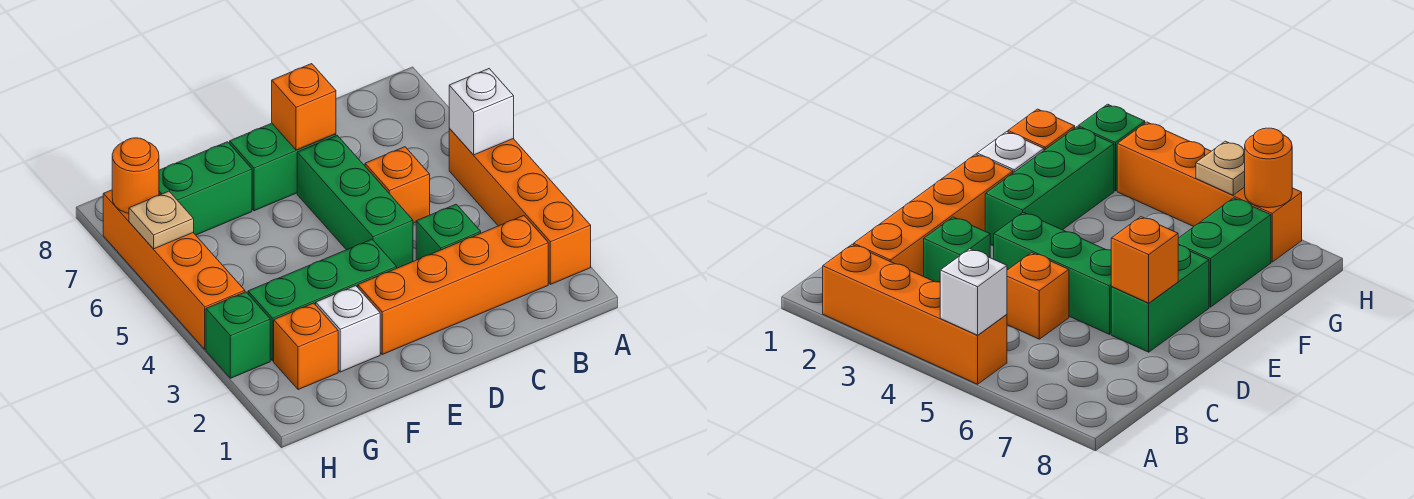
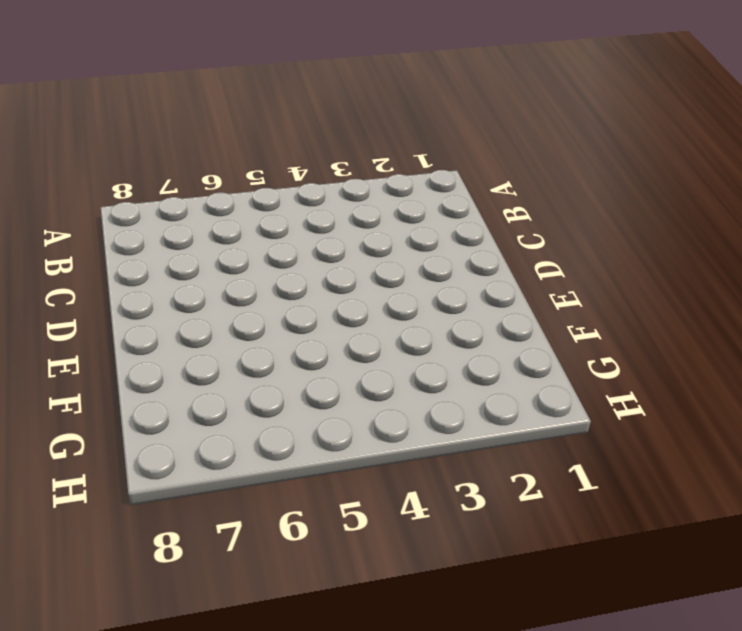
none -> orange brick A2:A5 level 1
none -> orange brick B2:E2 level 1
none -> green brick C3 level 1

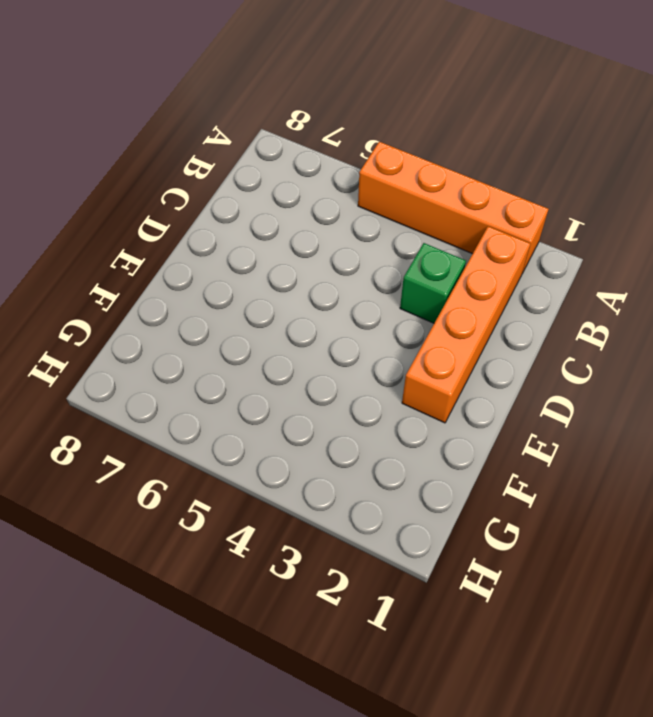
none -> orange brick C5 level 1
none -> green brick D4:D6 level 1
none -> green brick D7:E7 level 1

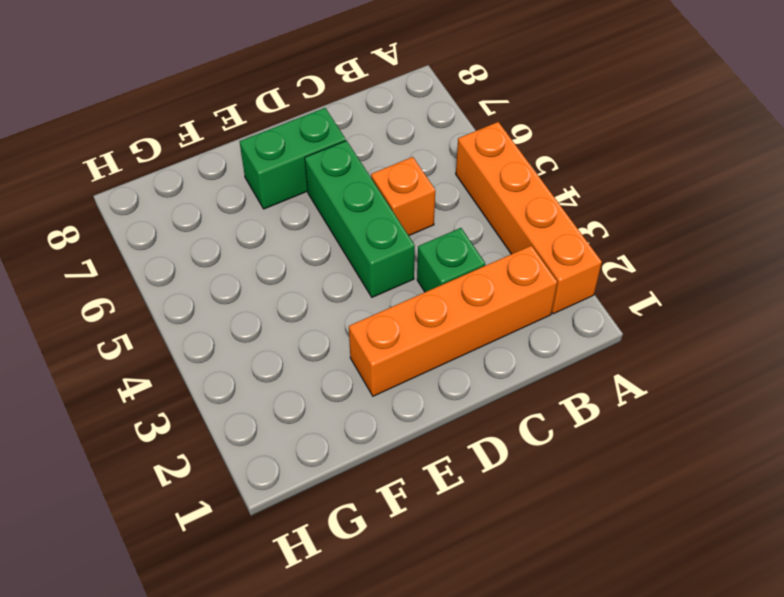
none -> green brick E3:G3 level 1
none -> white brick F2 level 1
none -> green brick F7:G7 level 1

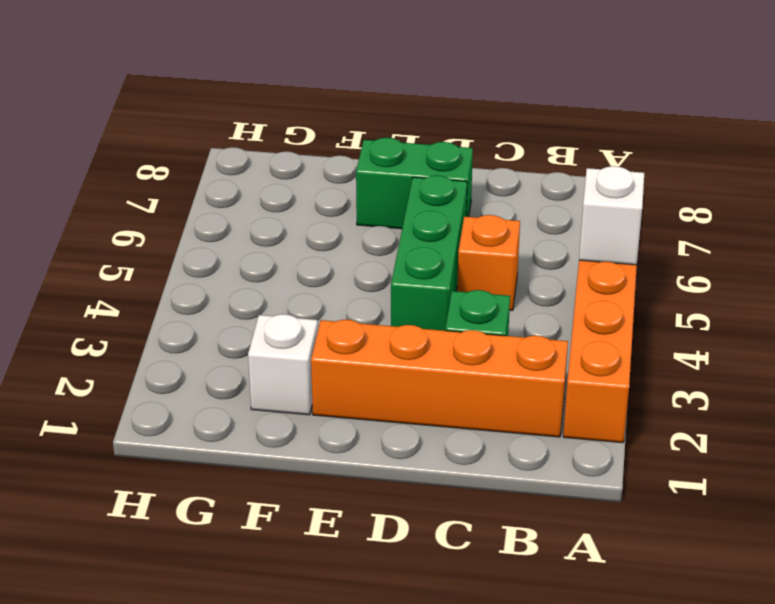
none -> green brick E3:G3 level 1
none -> green brick F7:G7 level 1
none -> orange brick G2 level 1

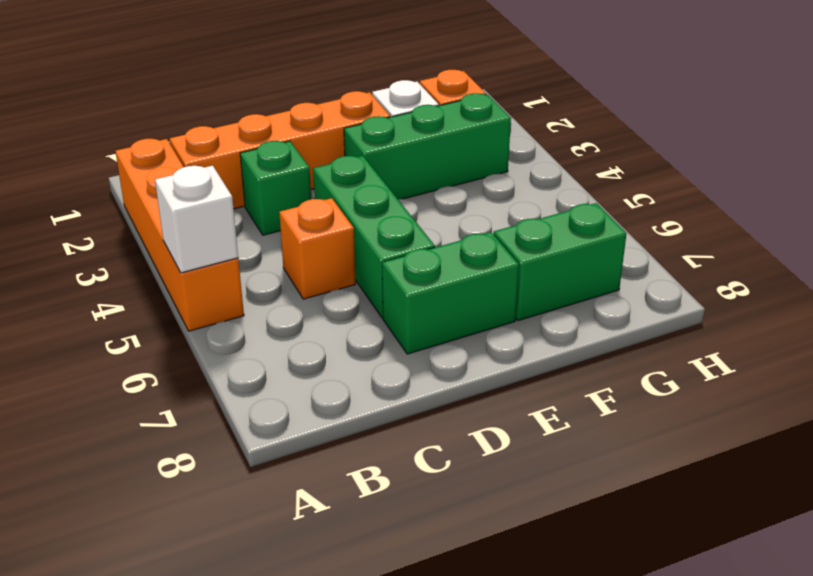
none -> green brick H3 level 1
none -> orange brick H4:H7 level 1
none -> orange brick D7 level 2

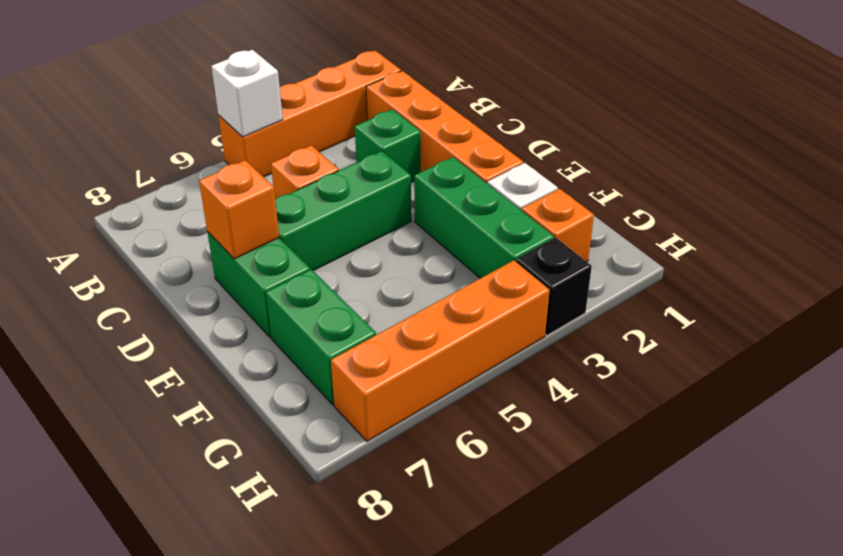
black brick H3 level 1 -> green brick H3 level 1
none -> tan plate H6 level 2
none -> orange round brick H7 level 2

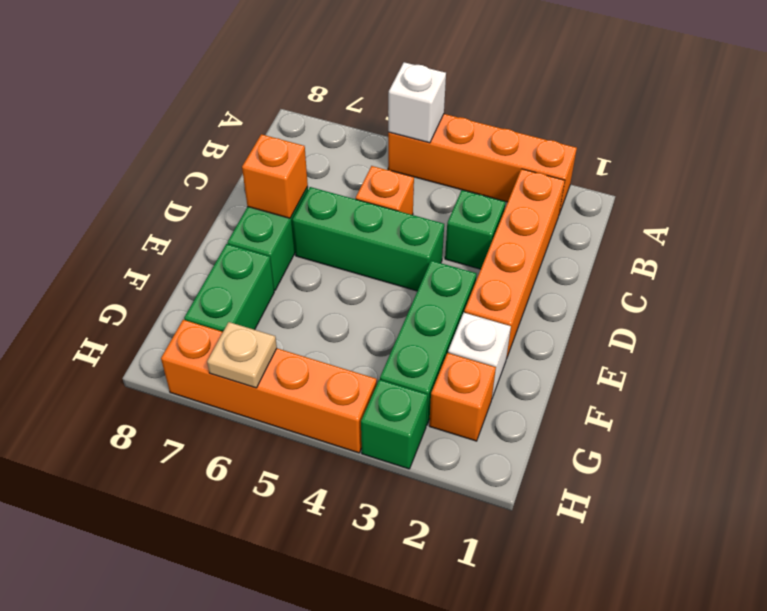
none -> orange round brick H7 level 2

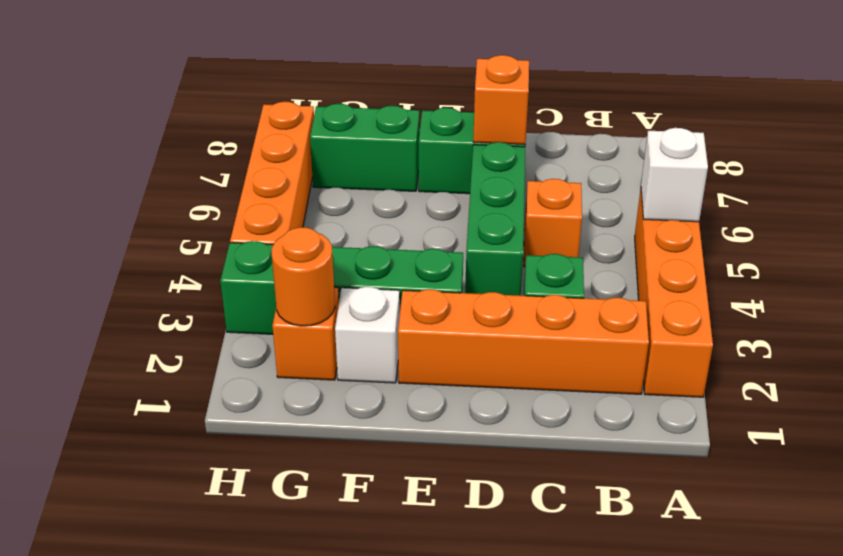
orange round brick G2 level 2 -> orange round brick H7 level 2
none -> tan plate H6 level 2

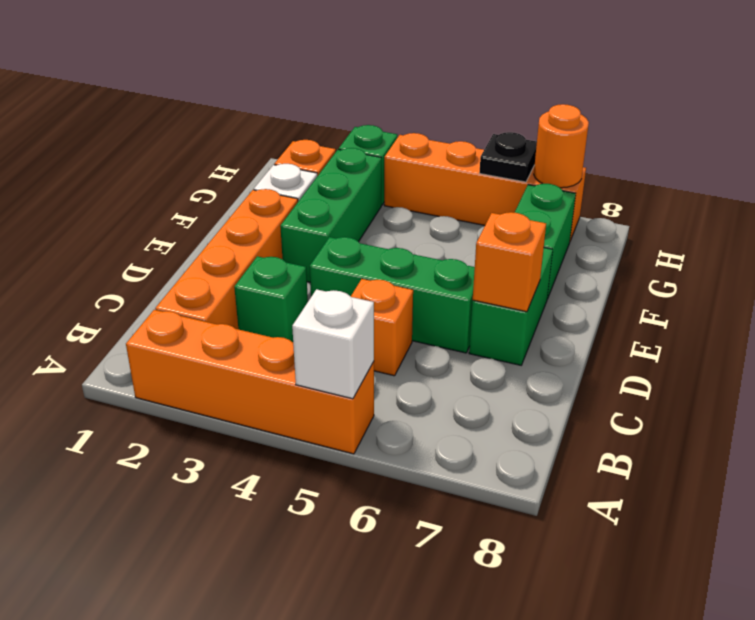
black plate H6 level 2 -> tan plate H6 level 2

